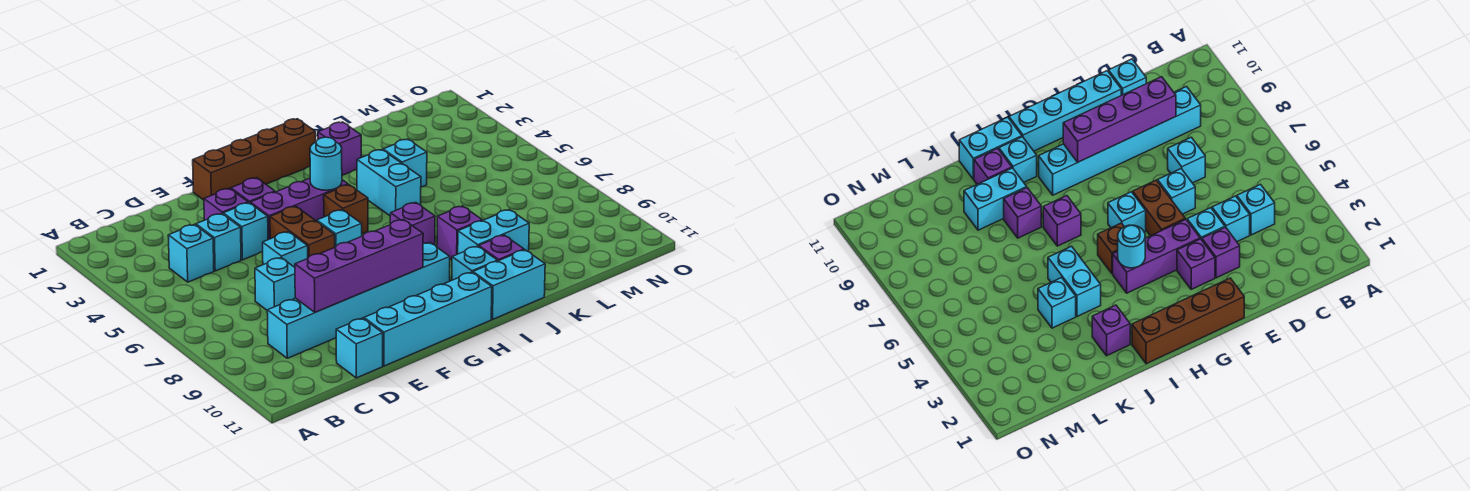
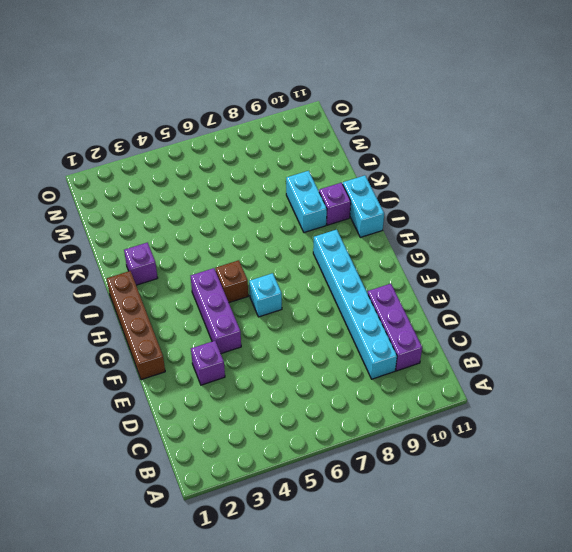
purple brick C10:E10 level 1 -> none
none -> cyan brick C4 level 1
none -> cyan brick D4 level 1
none -> cyan brick D7 level 1

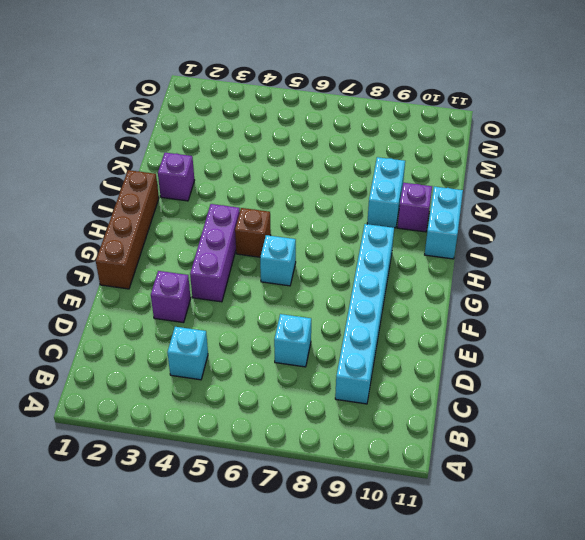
none -> cyan brick D4 level 1
none -> cyan brick D11 level 1
none -> cyan brick E4 level 1

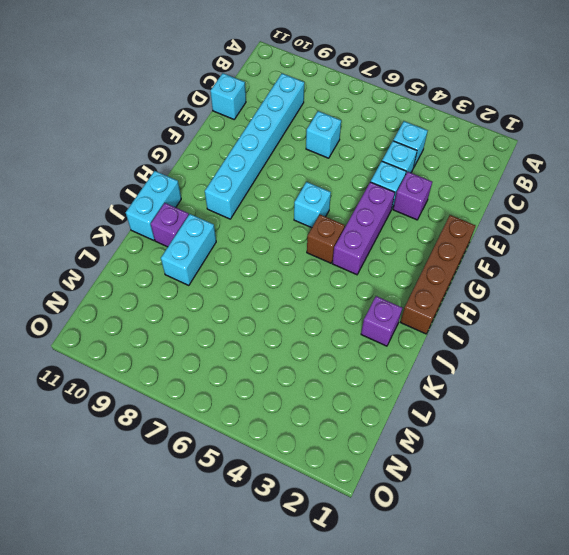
none -> cyan brick E6 level 1
none -> cyan brick E11:H11 level 1
none -> purple brick F3 level 1

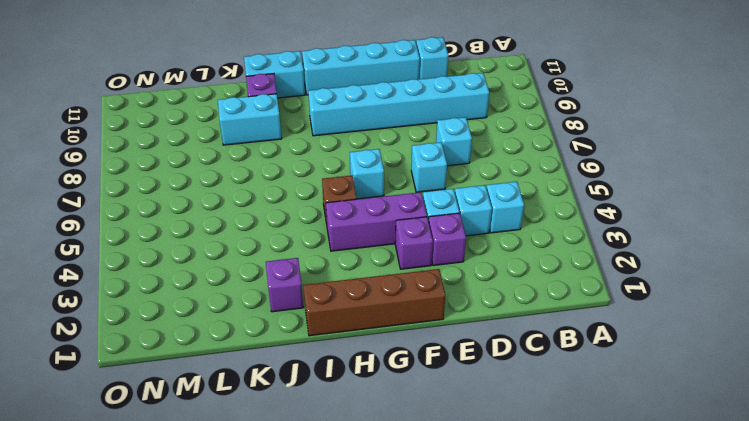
none -> brown brick F5:F6 level 1
none -> purple brick I7 level 1
none -> cyan brick I10 level 1

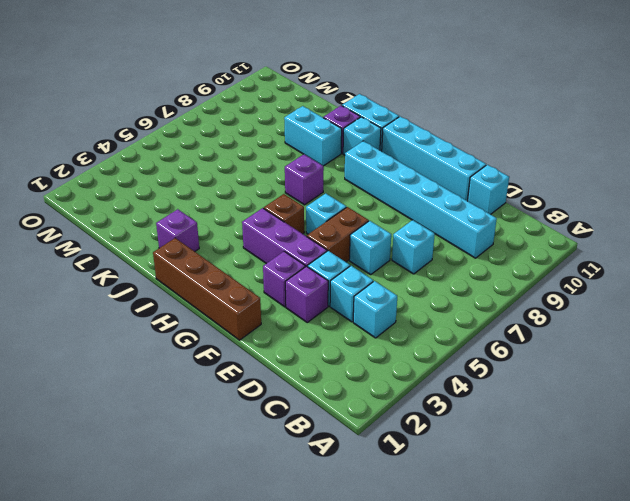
none -> cyan brick J4:J5 level 1
none -> purple brick J8 level 1
none -> cyan brick K4 level 1

